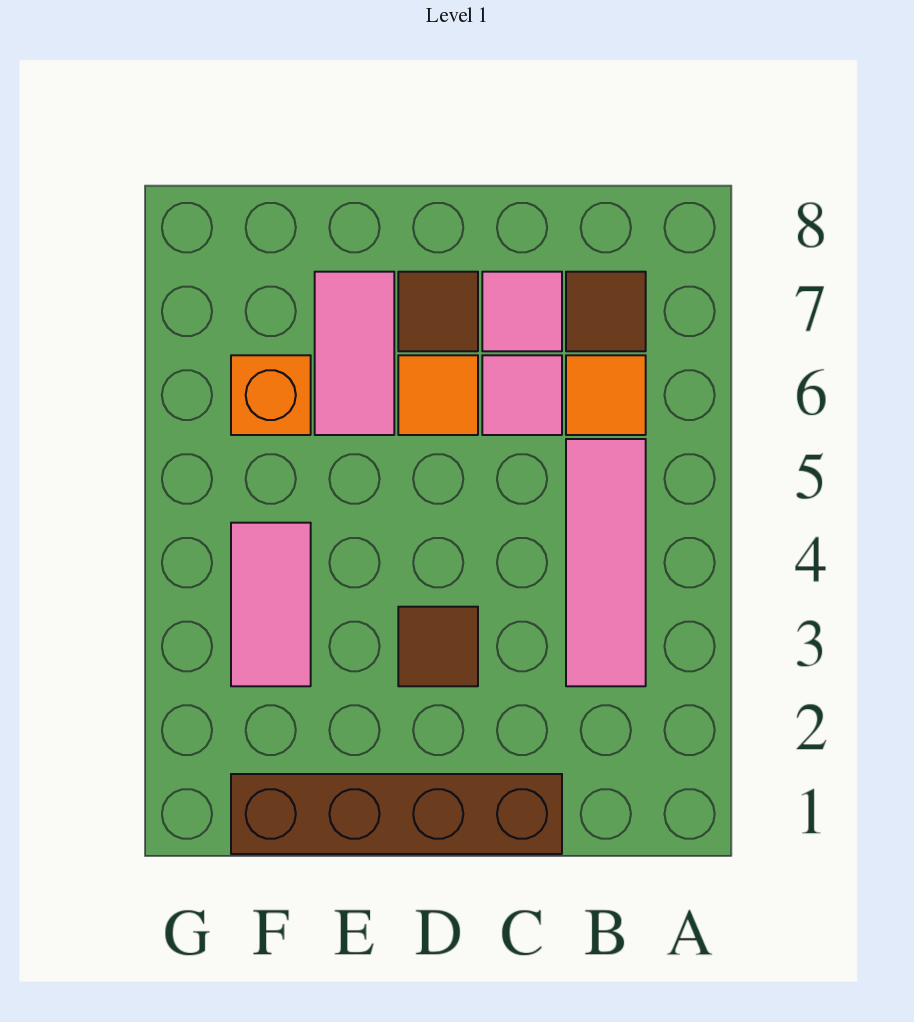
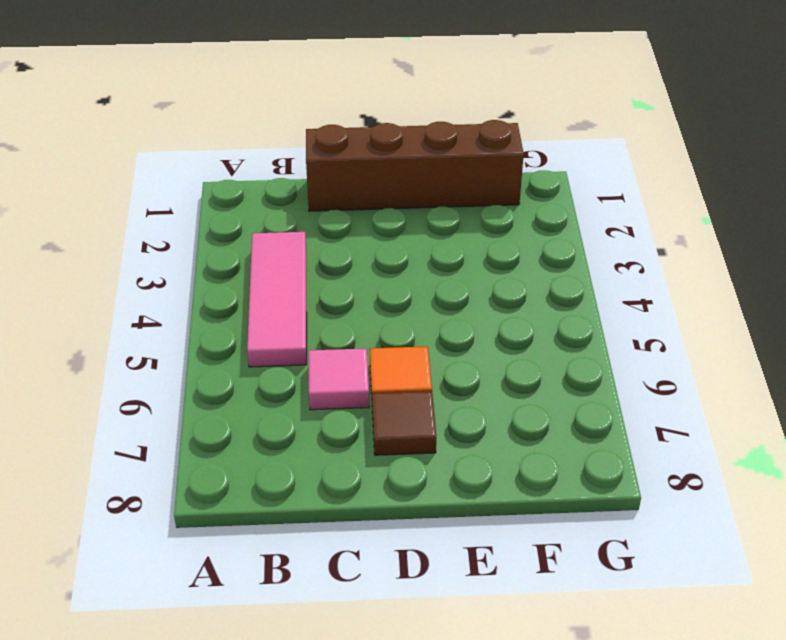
none -> orange tile B6 level 1
none -> brown tile B7 level 1
none -> pink tile C7 level 1

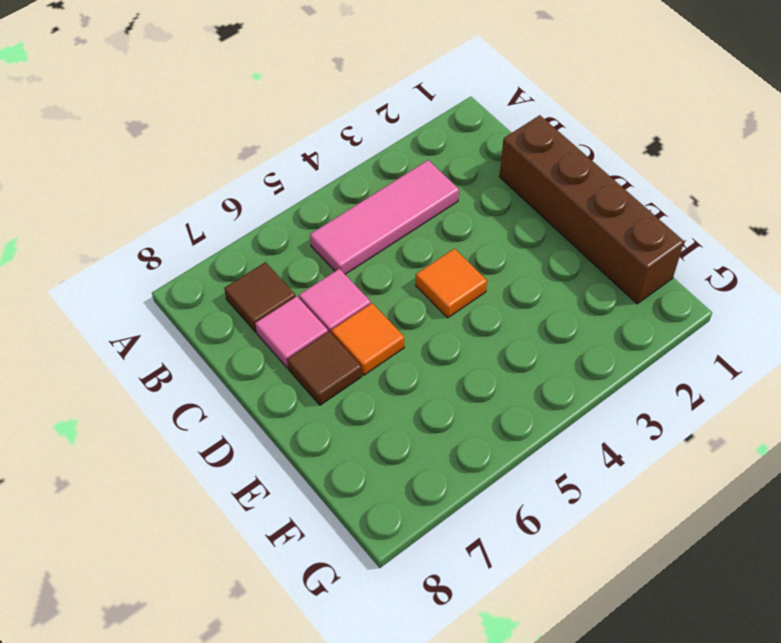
orange tile D4 level 1 -> orange tile B6 level 1
none -> brown tile D3 level 1
none -> pink tile E6:E7 level 1
none -> pink tile F3:F4 level 1

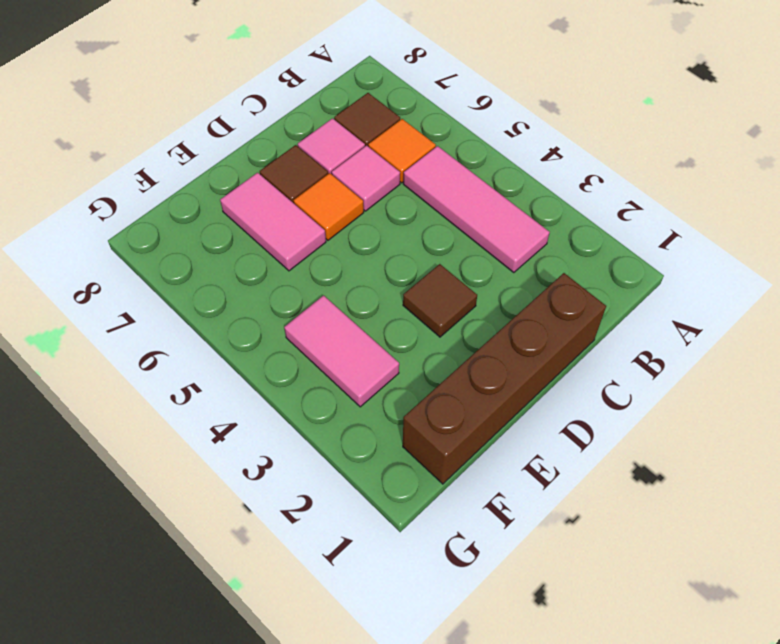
none -> orange brick F6 level 1

